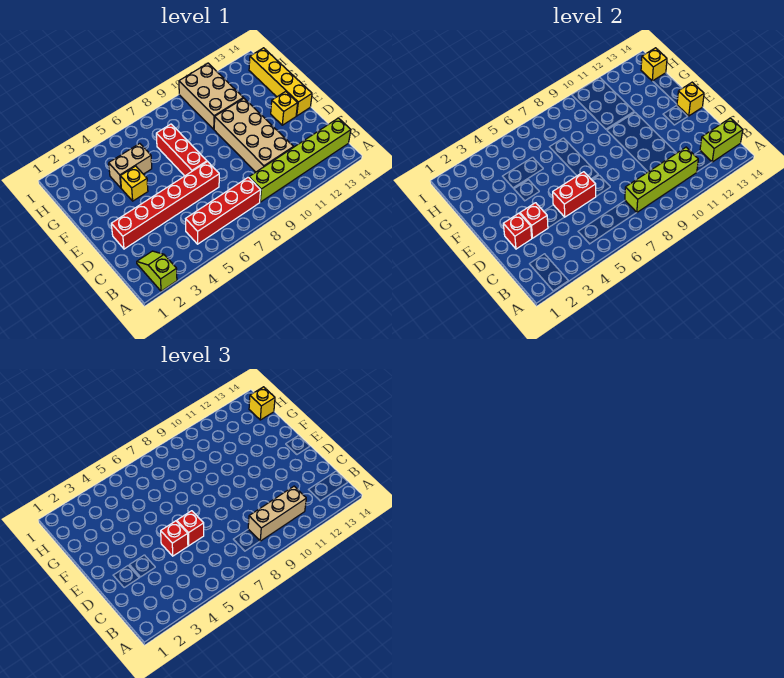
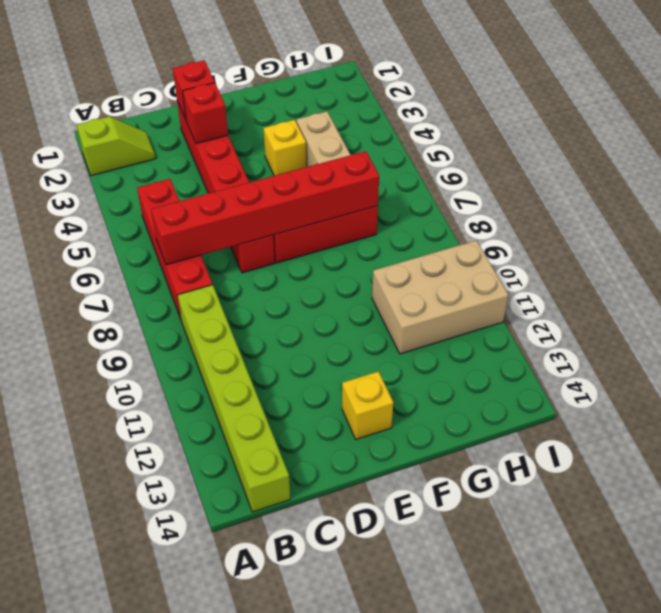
red brick B7:G7 level 2 -> none
none -> tan brick C10:F11 level 1
none -> yellow brick E14:H14 level 1
none -> lime brick B8:B11 level 2

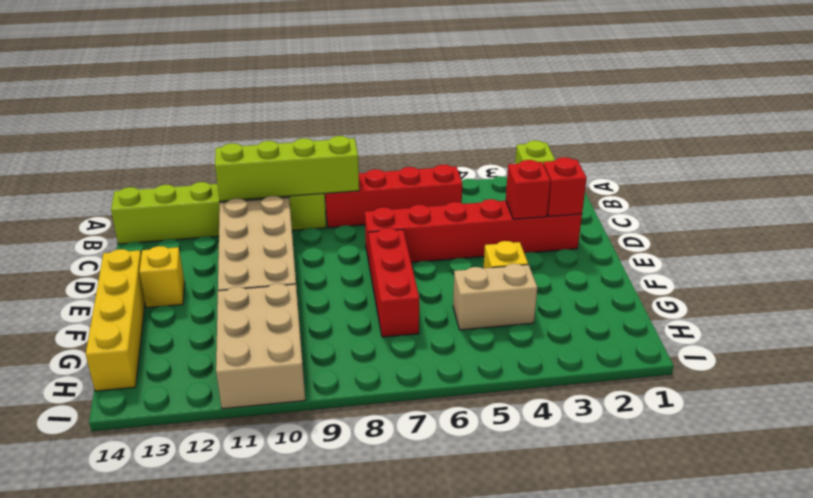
none -> lime brick B13:B14 level 2
none -> red brick D5:D6 level 2
none -> yellow brick E14 level 2

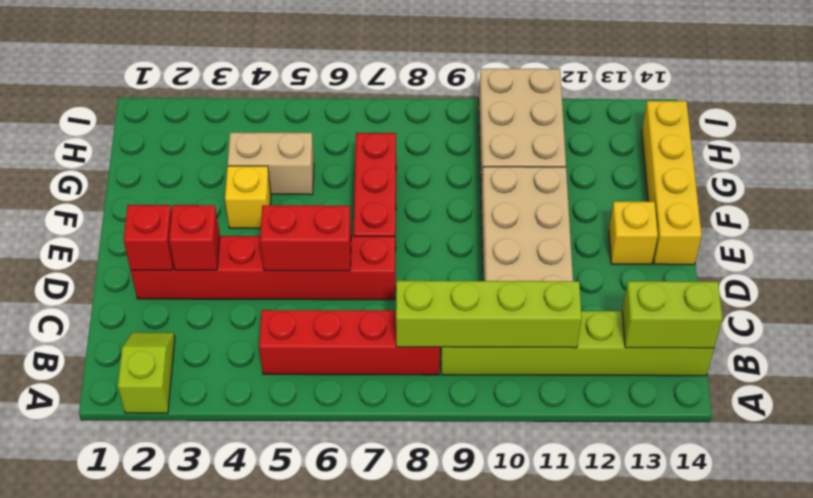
none -> yellow brick E14 level 2
none -> yellow brick H14 level 2
none -> tan brick B9:B11 level 3

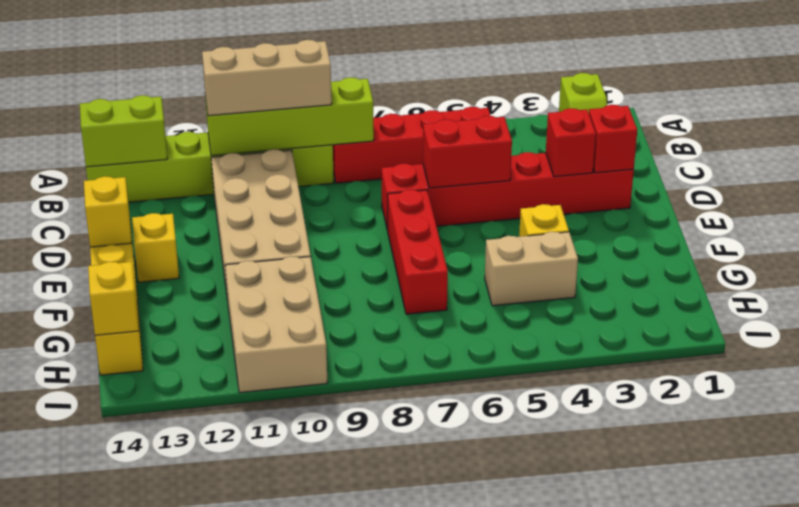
none -> red brick D5 level 3
none -> red brick D6 level 3
none -> yellow brick H14 level 3

